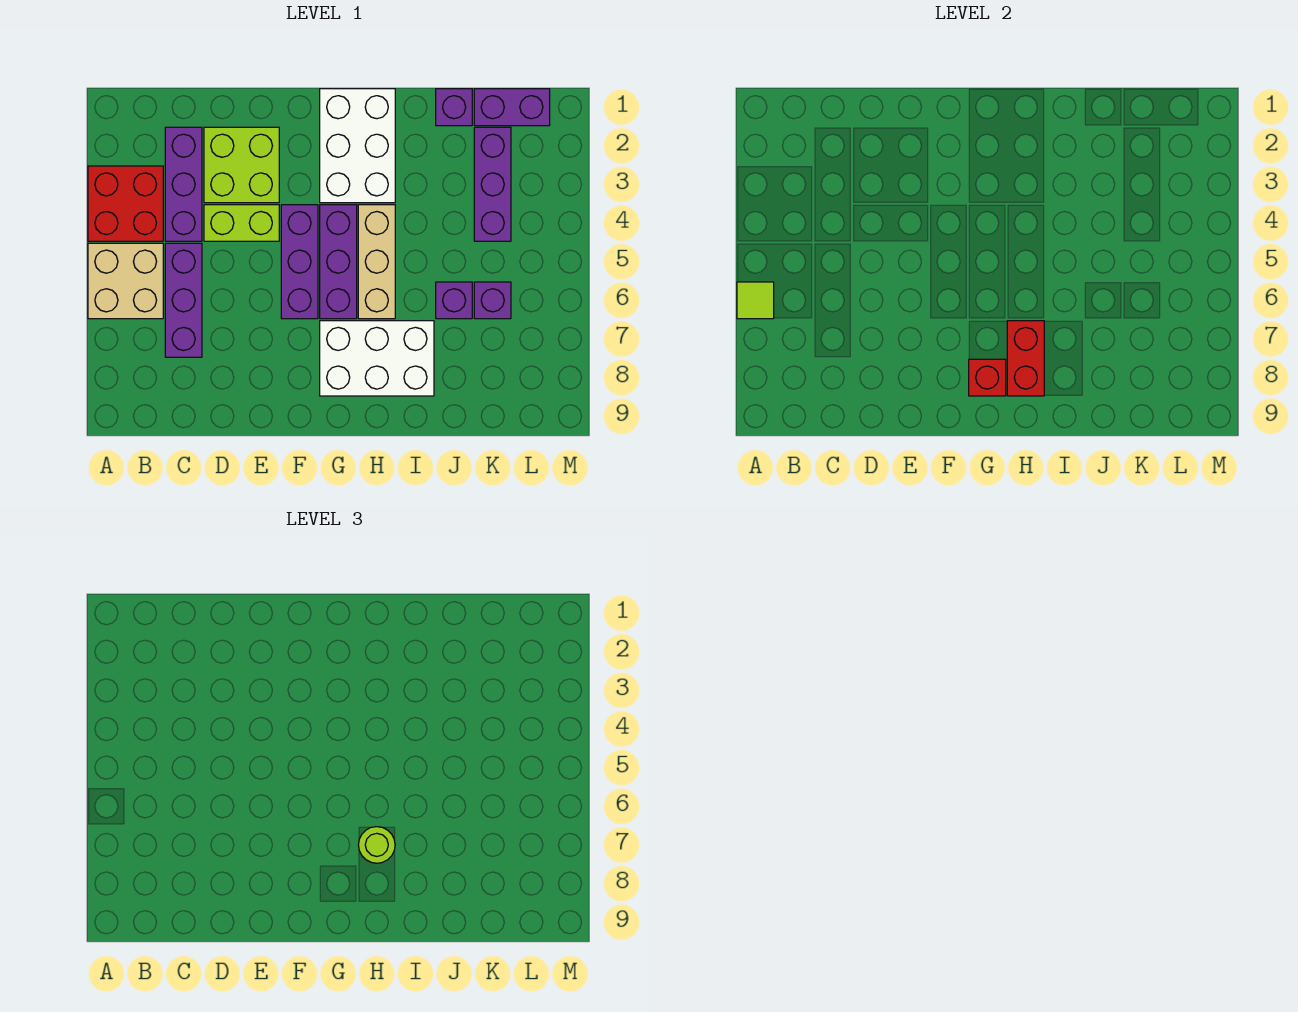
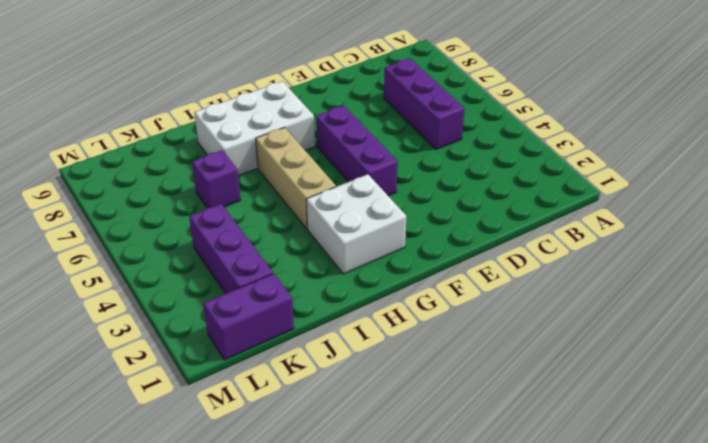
white brick G2:H3 level 1 -> white brick G1:H3 level 1
none -> red brick A3:B4 level 1
none -> tan brick A5:B6 level 1
none -> purple brick C2:C4 level 1

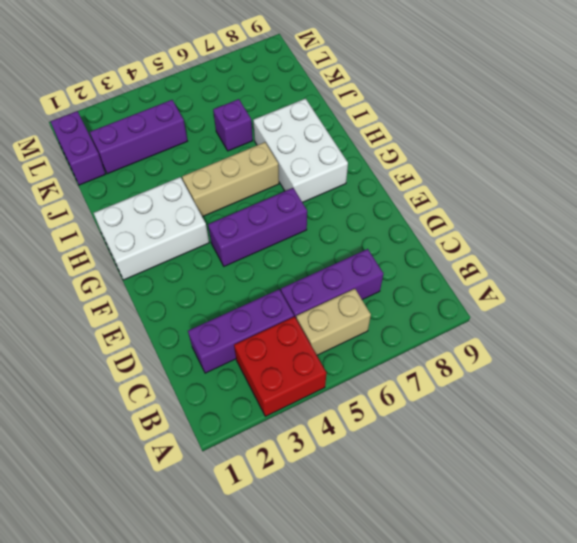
tan brick B5:B6 level 1 -> tan brick A5:B6 level 1
none -> lime brick D2:E3 level 1
none -> lime brick D4:E4 level 1
none -> purple brick G4:G6 level 1

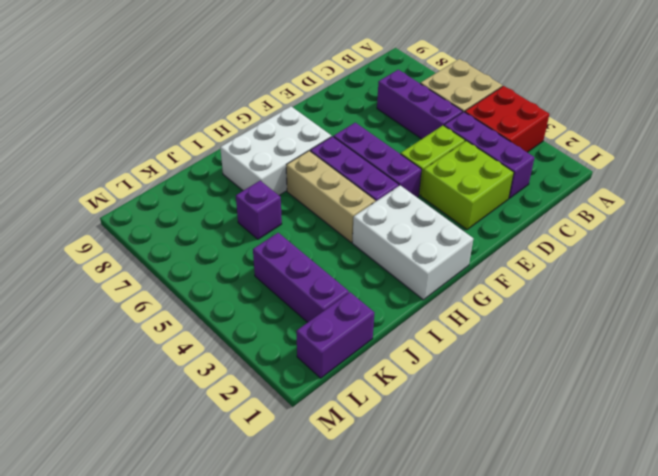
none -> purple brick J1 level 1
none -> purple brick K6 level 1
none -> lime tile A6 level 2

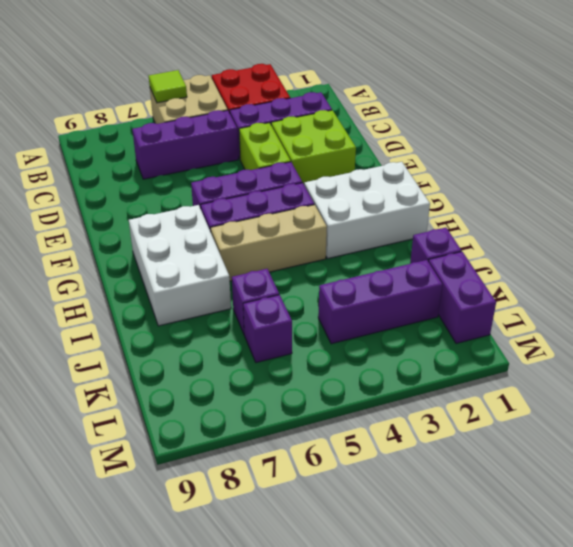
none -> red brick G8 level 2
none -> red brick H7:H8 level 2
none -> lime round brick H7 level 3

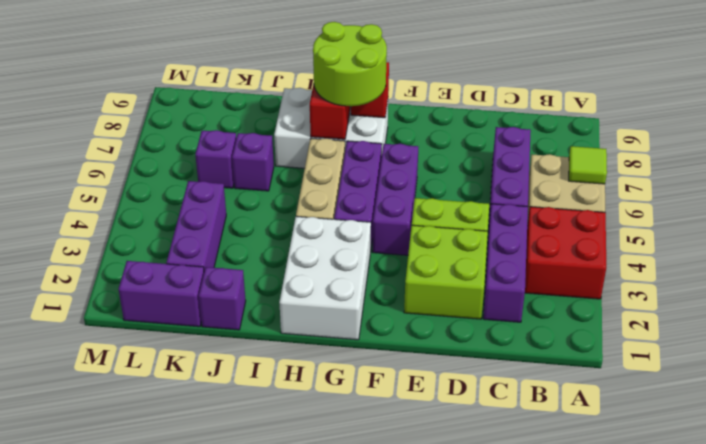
lime round brick G7:H8 level 3 -> lime round brick H7 level 3

